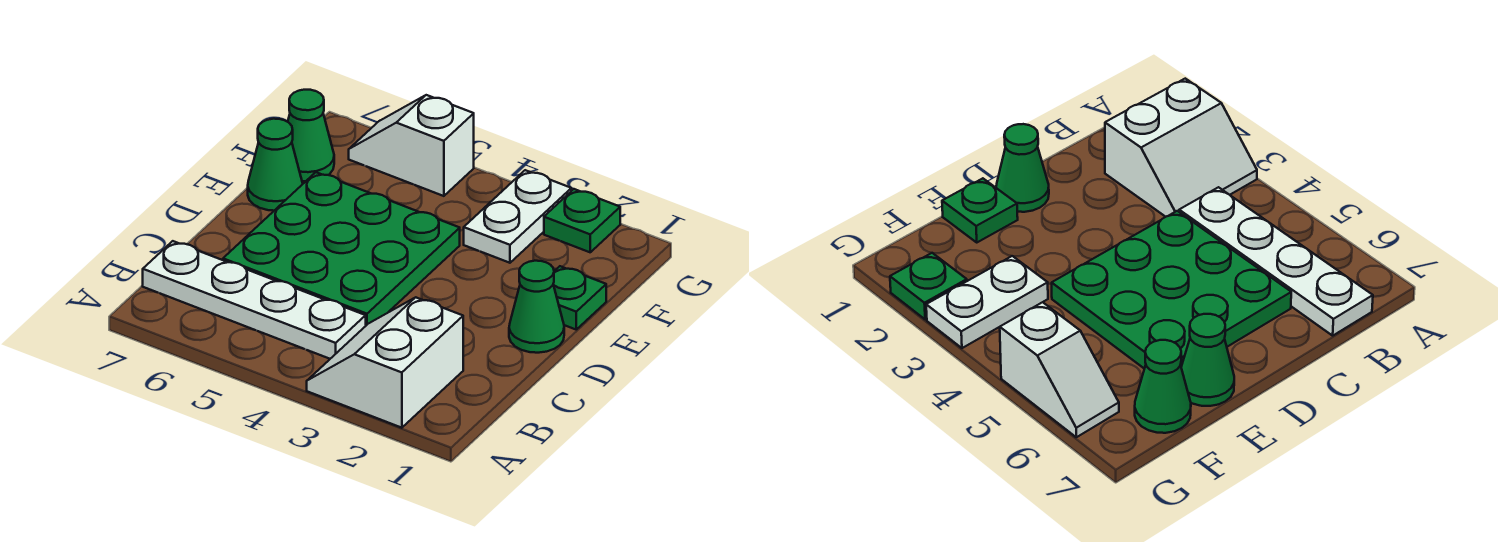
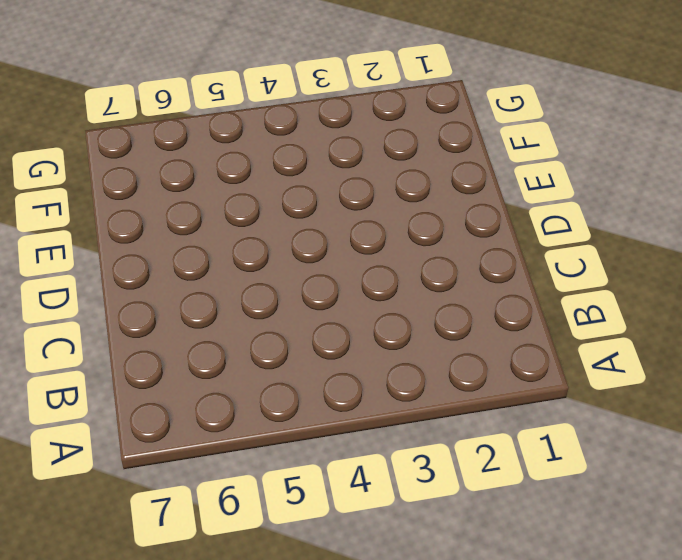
none -> white slope A2:B3 level 1 top 2
none -> white plate B4:B7 level 1

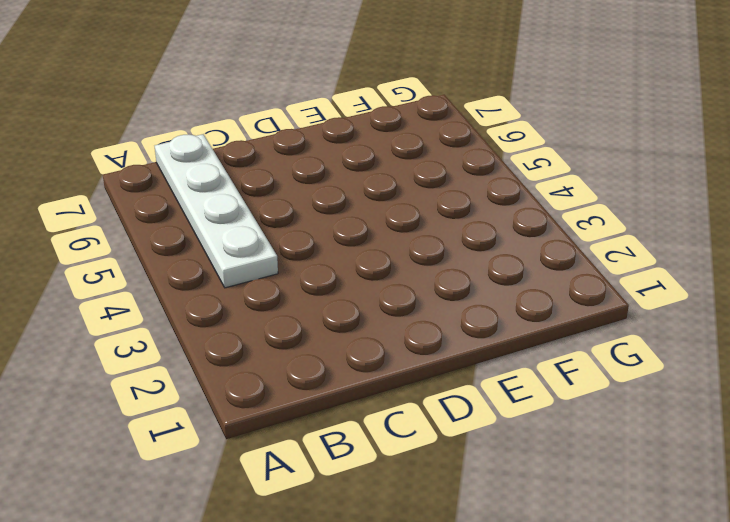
none -> white slope A2:B3 level 1 top 2
none -> green plate C4:E6 level 1

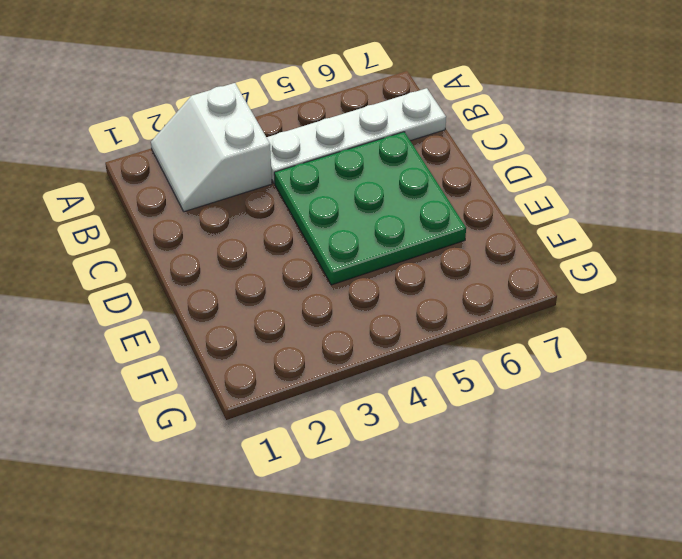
white slope A2:B3 level 1 top 3 -> white slope A2:B3 level 1 top 2
none -> green cone D1 level 1
none -> green plate E1 level 1

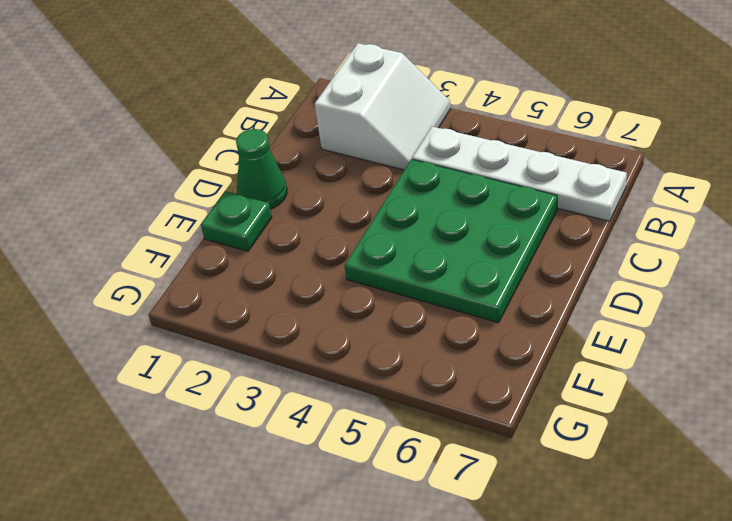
none -> green cone E7 level 1
none -> white plate F3:G3 level 1

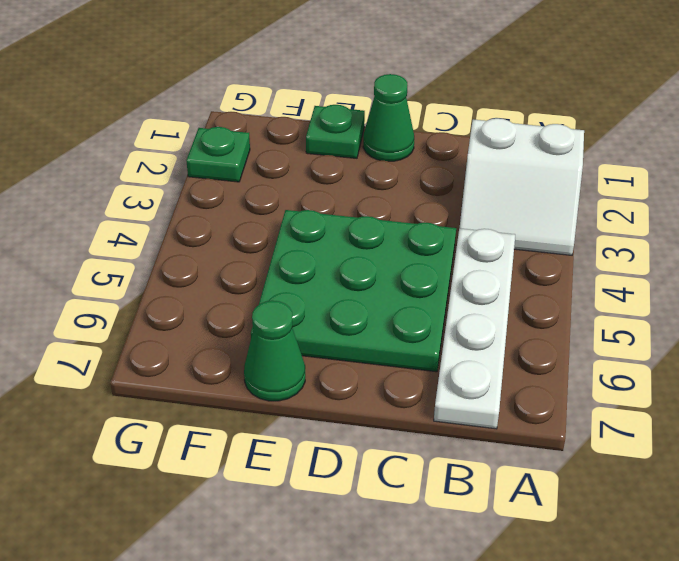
none -> white plate F3:G3 level 1
none -> green cone F7 level 1

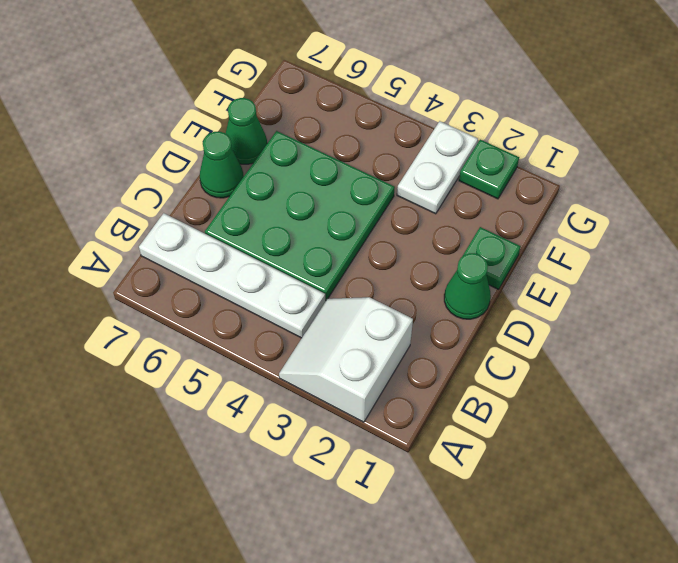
green cone D7 level 1 -> green cone F7 level 1
none -> white slope G5:G6 level 1 top 5

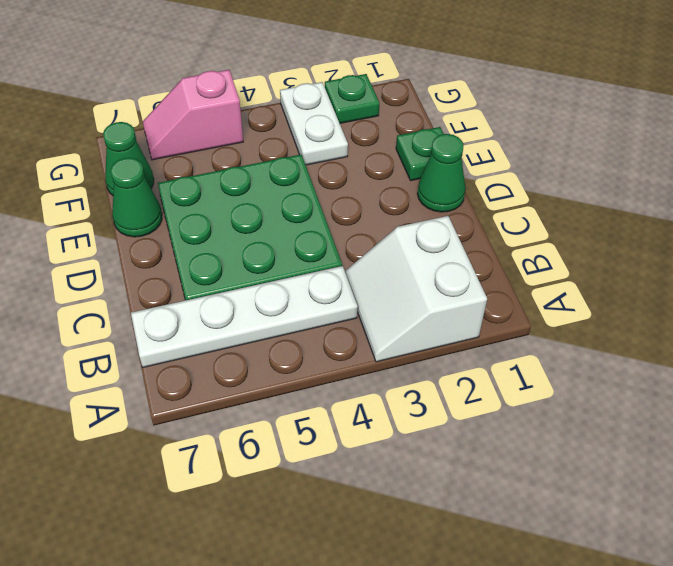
pink slope G5:G6 level 1 top 5 -> white slope G5:G6 level 1 top 5

